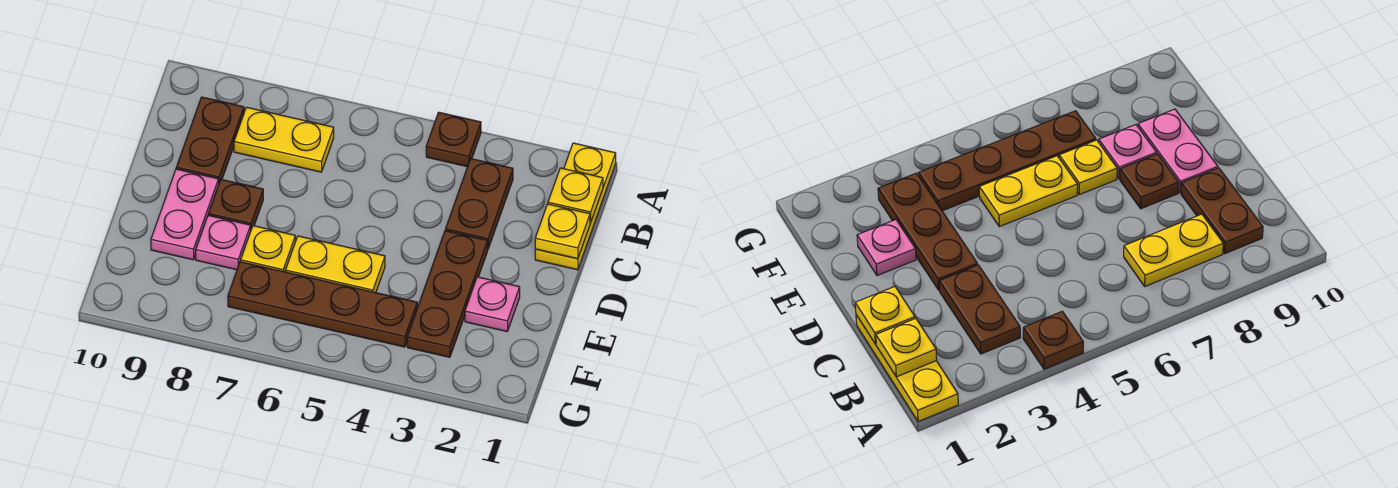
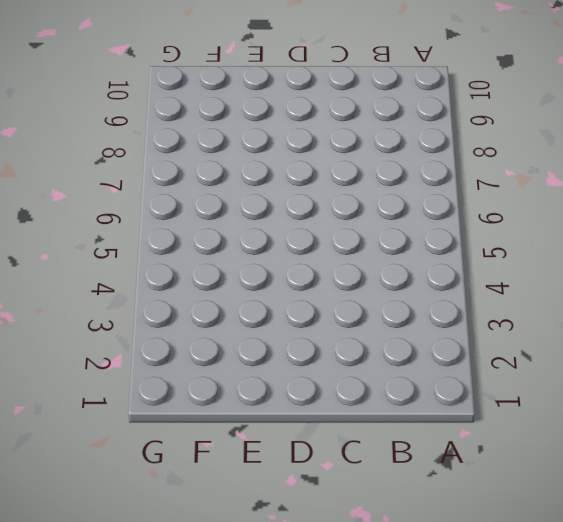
none -> yellow plate A1:C1 level 1
none -> brown plate A4 level 1
none -> brown plate B3:C3 level 1

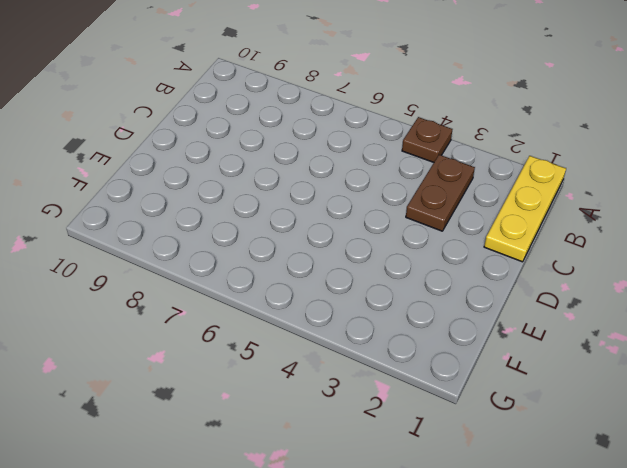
none -> yellow plate B7:B8 level 1
none -> brown plate B9:C9 level 1
none -> brown plate D3:F3 level 1

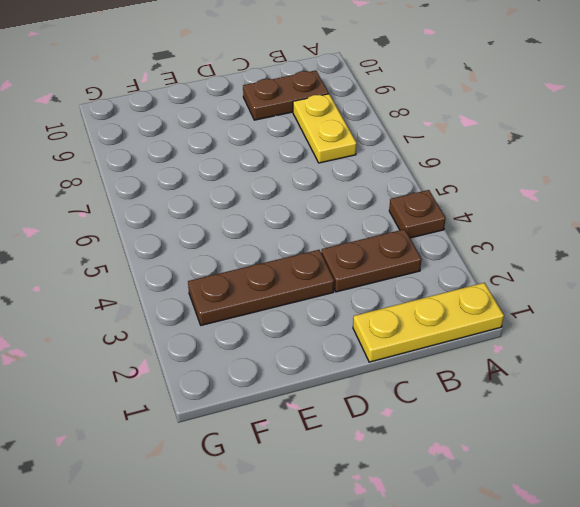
none -> brown plate D8 level 1
none -> pink plate D9:E9 level 1
none -> pink plate E2 level 1

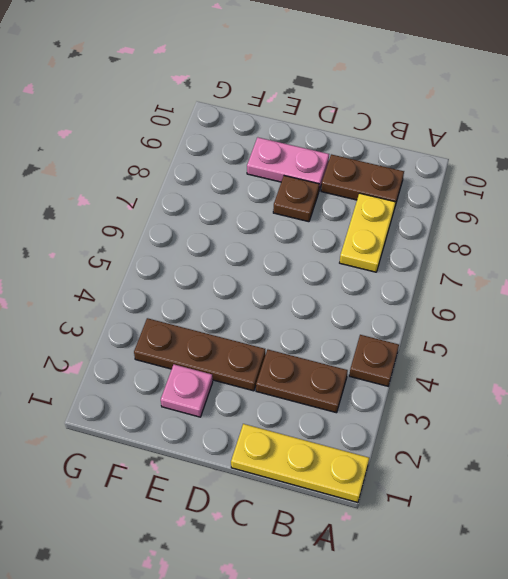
none -> yellow plate E5:E6 level 1
none -> yellow plate E7 level 1
none -> pink plate E8 level 1

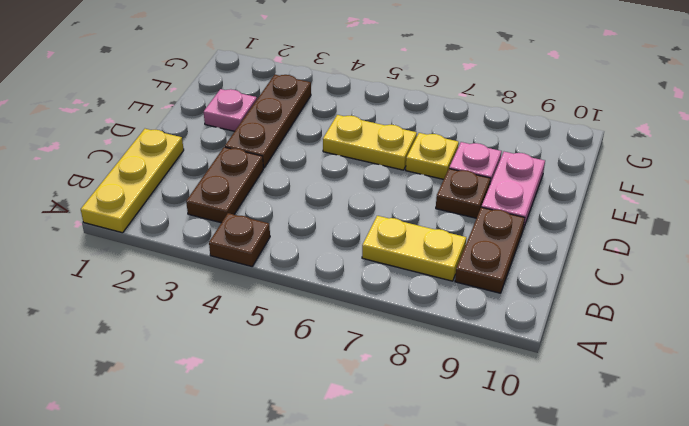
none -> brown plate F4:F7 level 1
none -> yellow plate B1 level 2
none -> yellow plate C1 level 2

